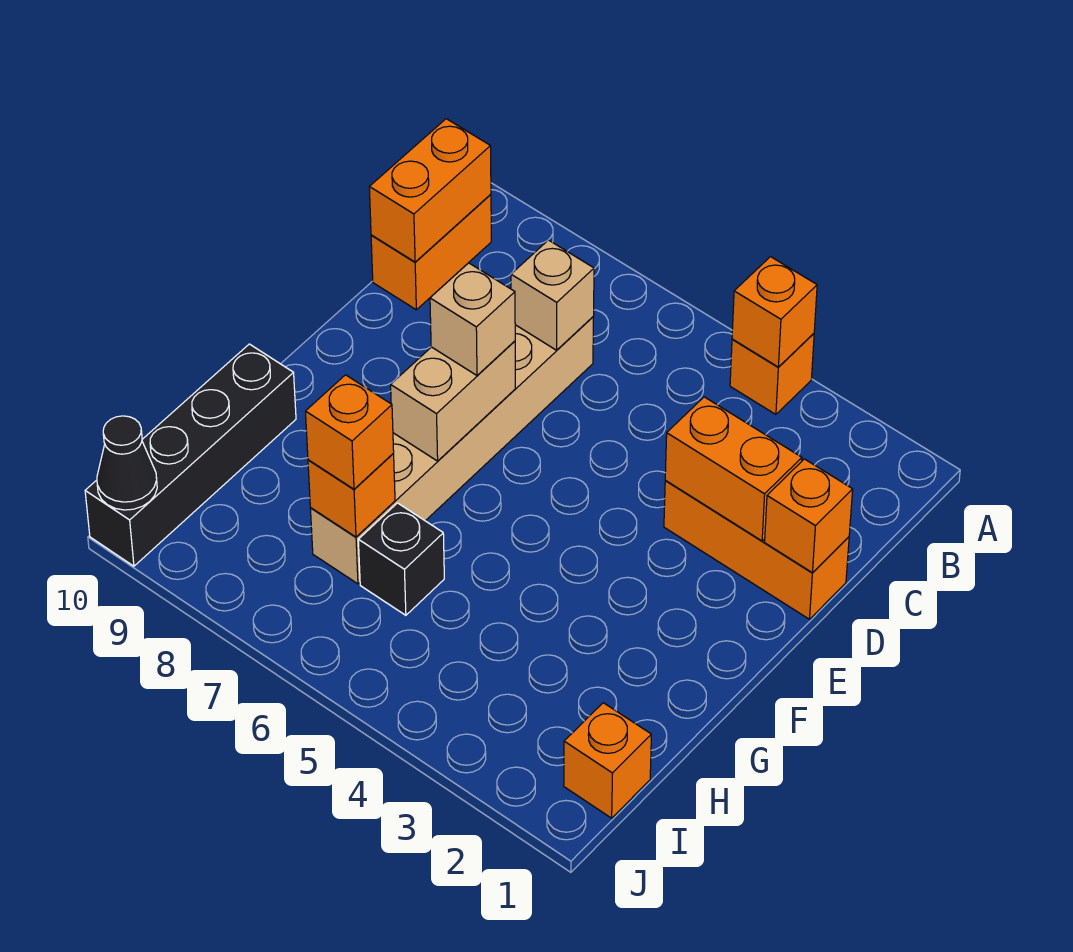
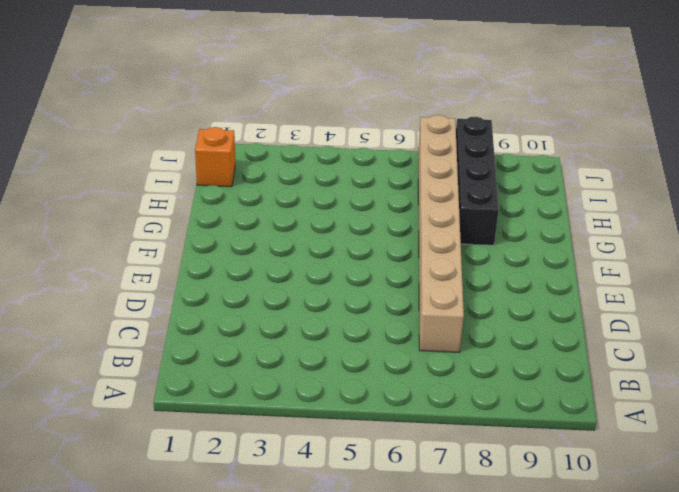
tan brick C7:J7 level 1 -> tan brick C7:H7 level 1
black brick G8:J8 level 1 -> black brick G10:J10 level 1
none -> orange brick A4 level 1
none -> orange brick B10:C10 level 1
none -> orange brick D1:D3 level 1

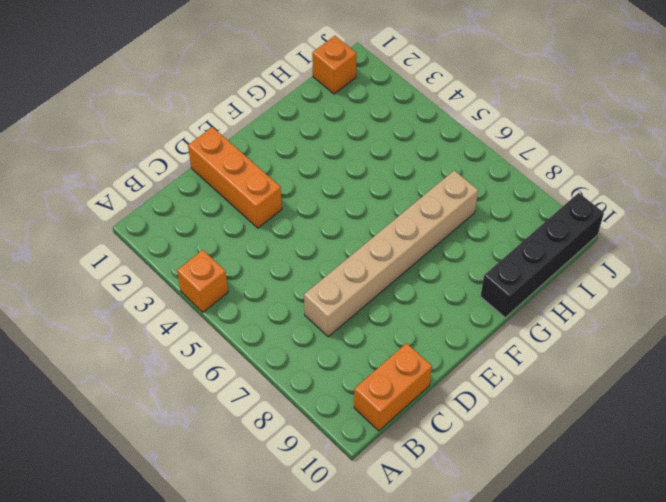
none -> black brick H6 level 1
none -> orange brick A4 level 2
none -> orange brick B10:C10 level 2

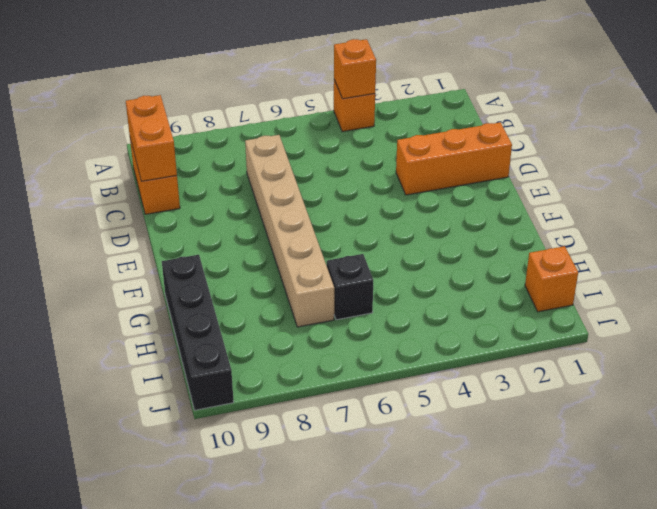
none -> tan brick C7 level 2
none -> orange brick D1 level 2
none -> orange brick D2:D3 level 2

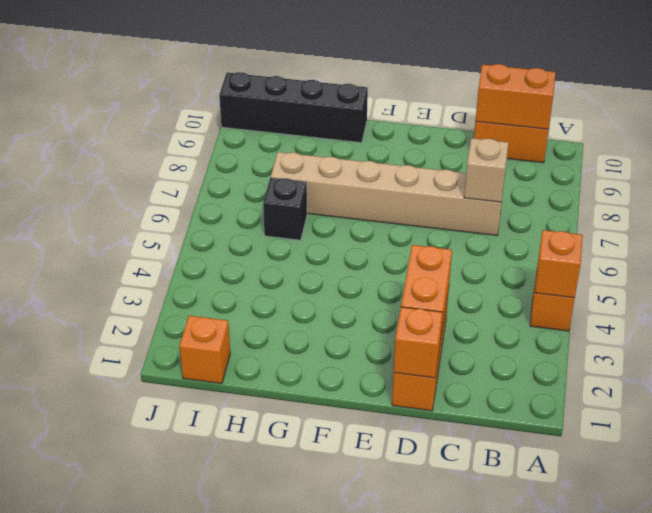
none -> tan brick E7:F7 level 2
none -> orange brick H7 level 2
none -> black cone J10 level 2

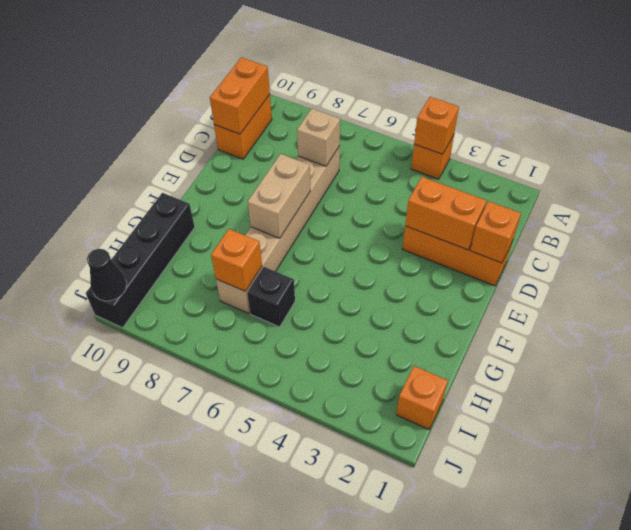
none -> tan brick E7 level 3
none -> orange brick H7 level 3

